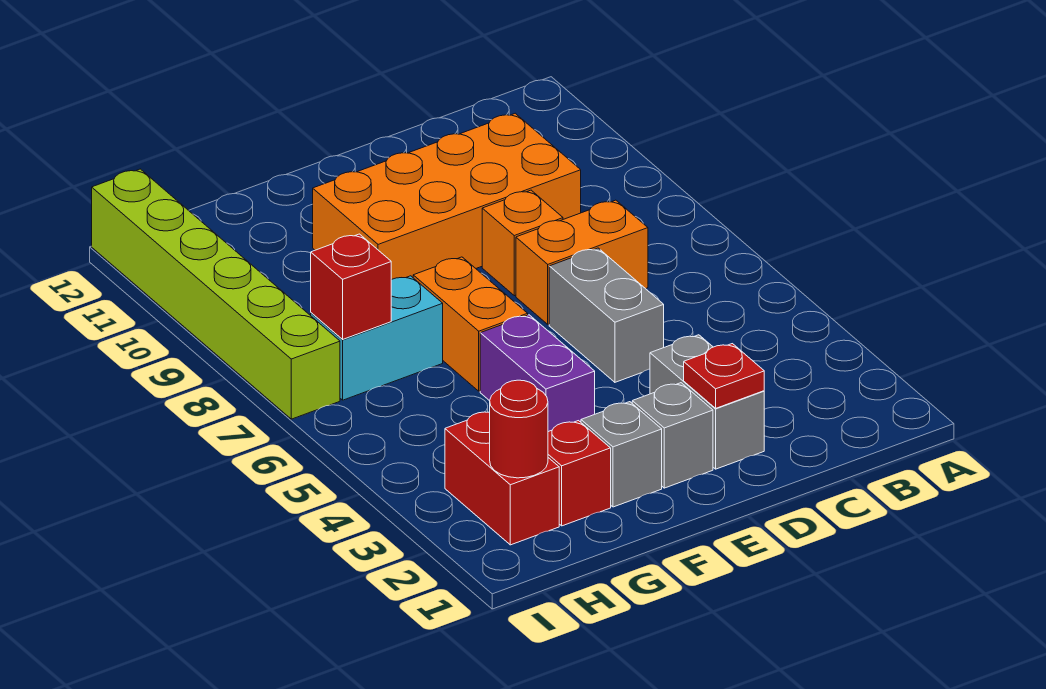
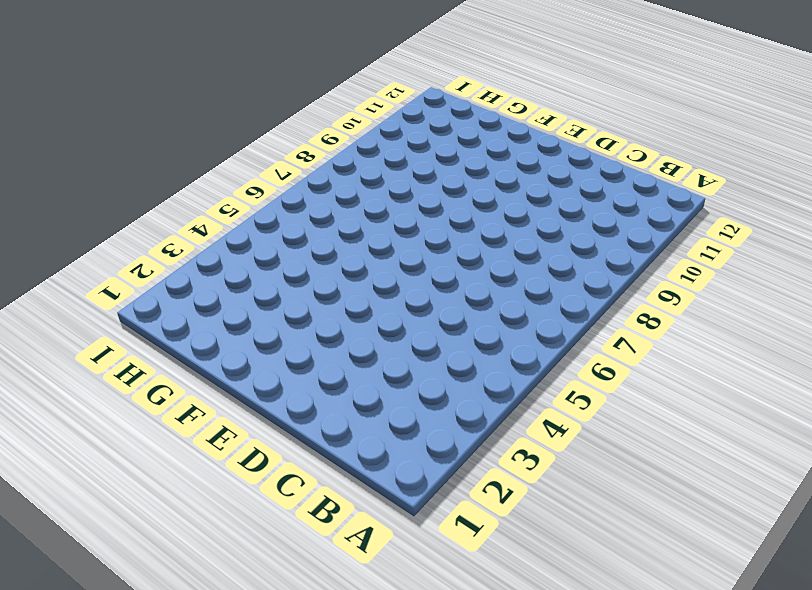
none -> orange brick C7:D7 level 1
none -> orange brick C9:F10 level 1
none -> grey brick D2:D3 level 1

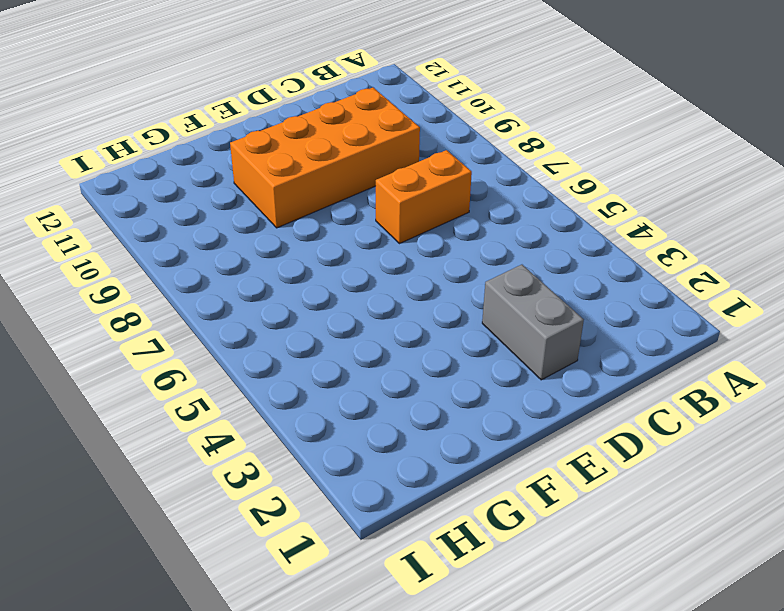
none -> grey brick D5:D6 level 1
none -> orange brick D8 level 1
none -> grey brick E2 level 1

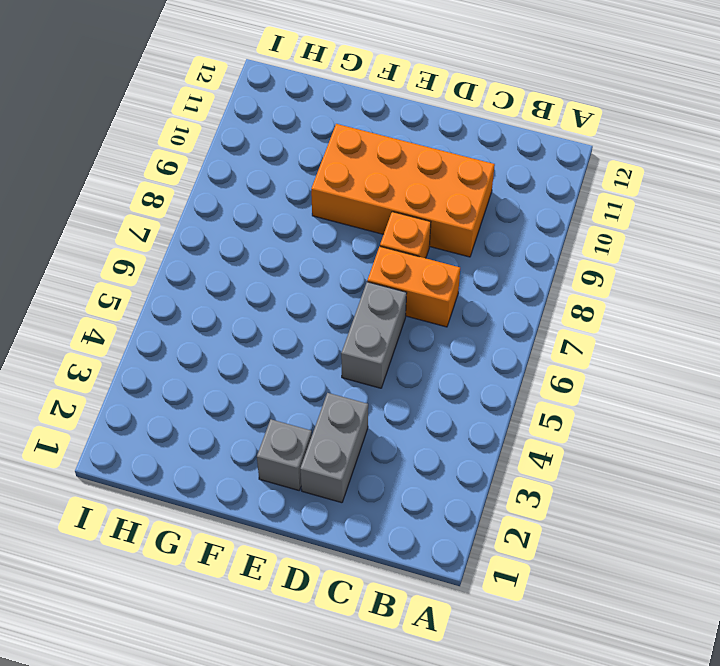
none -> grey brick F2 level 1
none -> purple brick F4:F5 level 1
none -> orange brick F6:F7 level 1

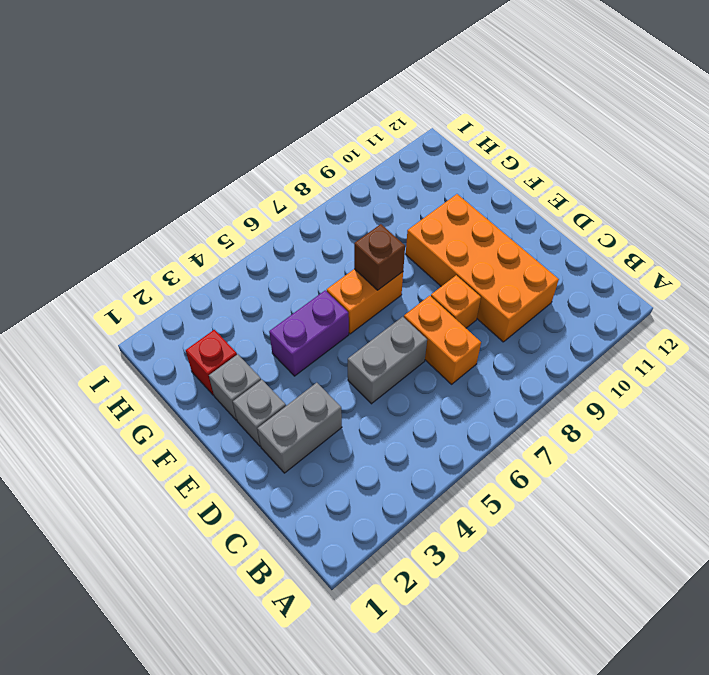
brown brick F7 level 2 -> none
none -> cyan brick G7:H7 level 1
none -> red brick H2:H3 level 1
none -> lime brick I7:I12 level 1

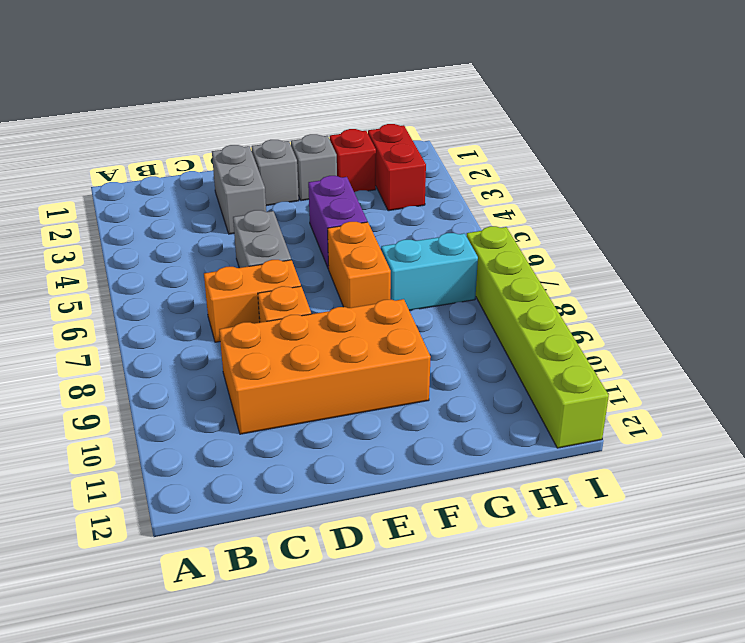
none -> red plate D2 level 2
none -> red round brick H2 level 2
none -> red brick H7 level 2

